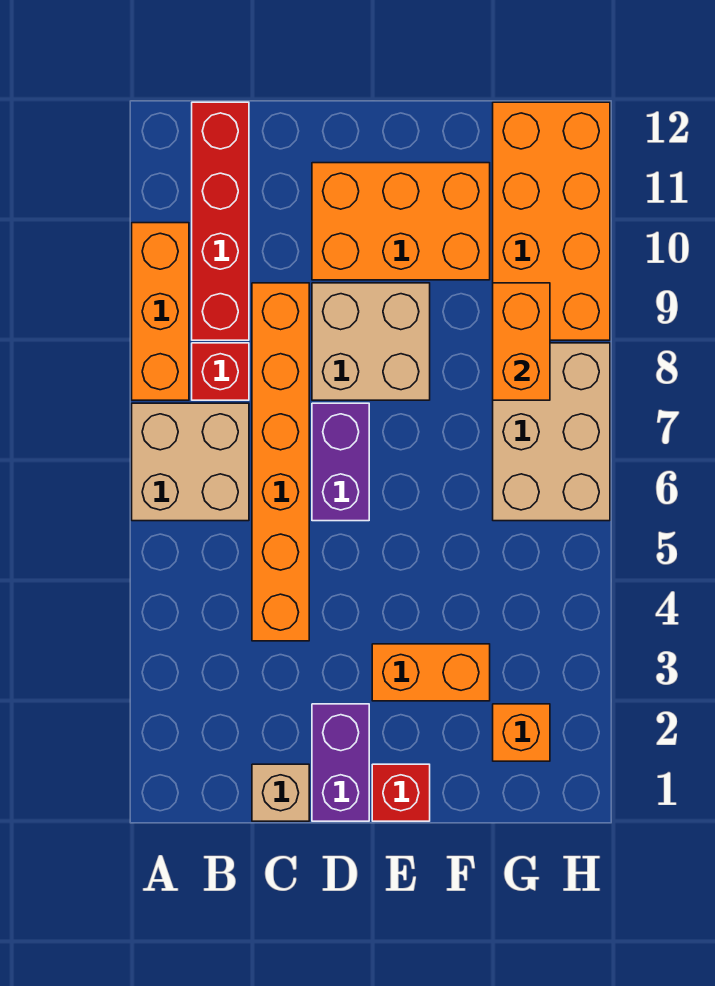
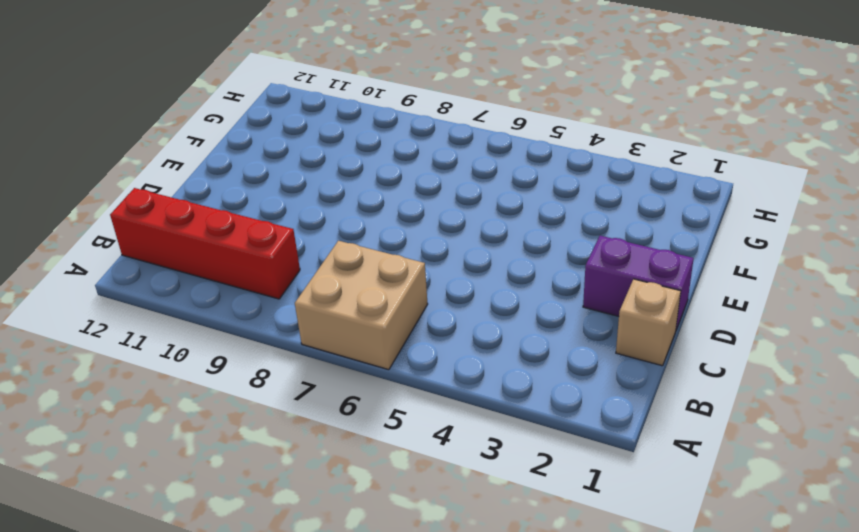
none -> orange brick A8:A10 level 1
none -> red brick B8 level 1
none -> orange brick C4:C9 level 1

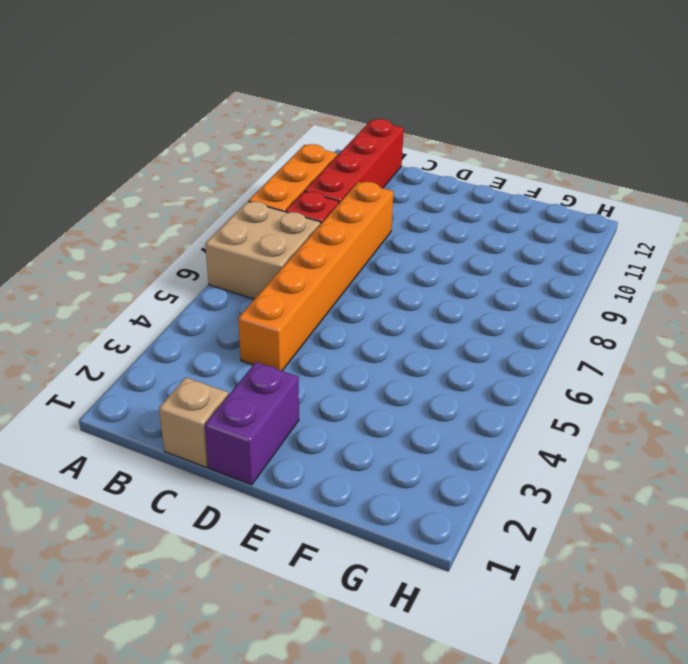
none -> purple brick D6:D7 level 1
none -> tan brick D8:E9 level 1
none -> orange brick D10:F11 level 1

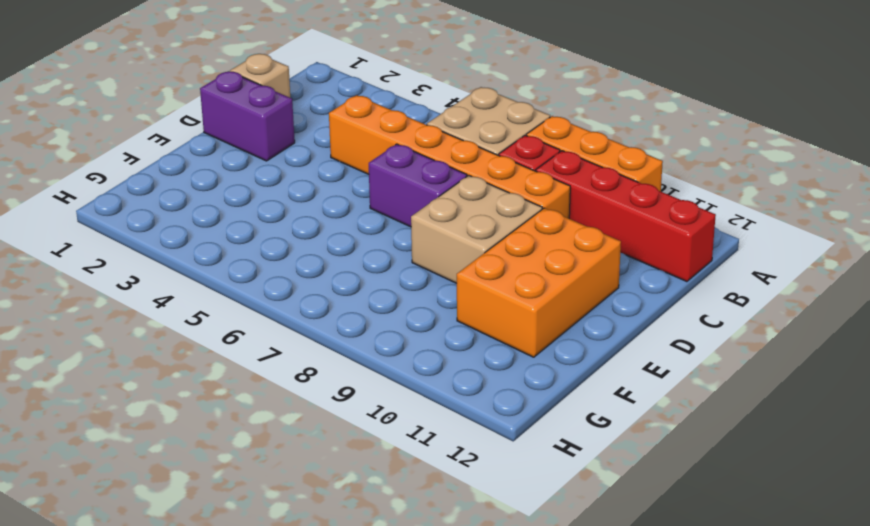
none -> red brick E1 level 1
none -> orange brick E3:F3 level 1
none -> orange brick G2 level 1

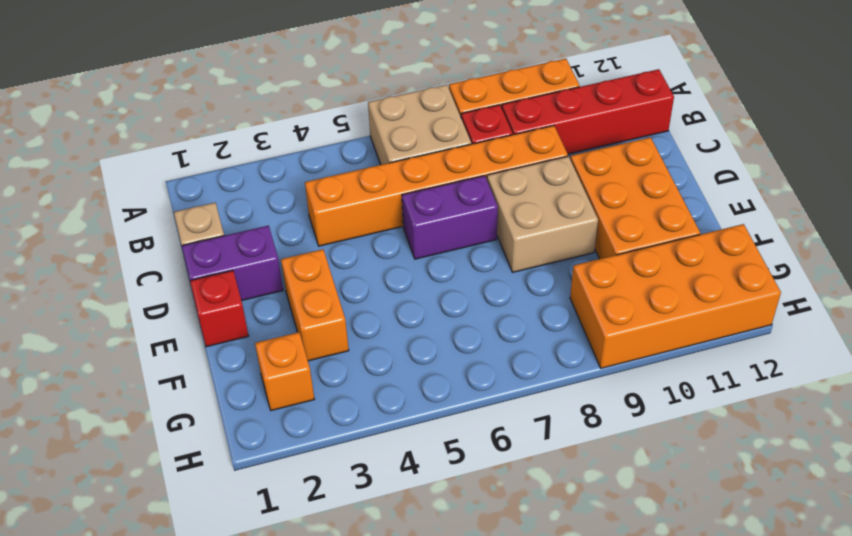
none -> tan brick G6:H8 level 1
none -> orange brick G8:G9 level 2

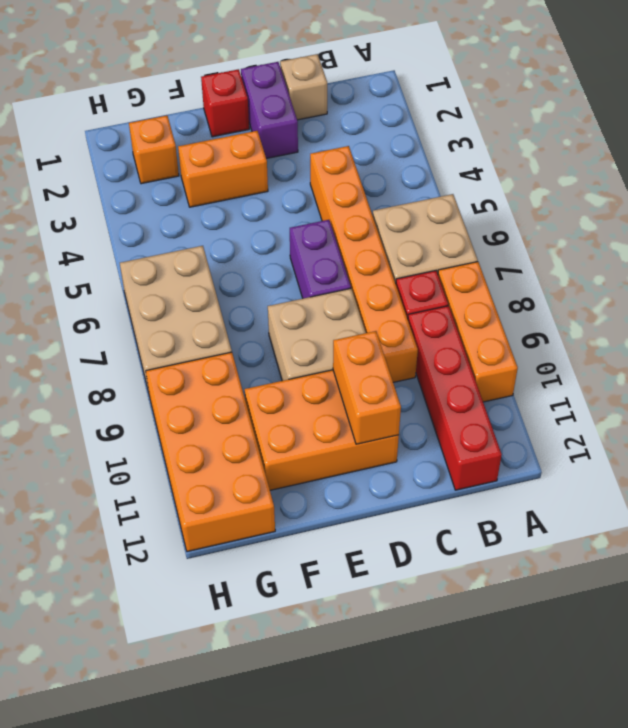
orange brick D10:D11 level 2 -> orange brick G8:G9 level 2

